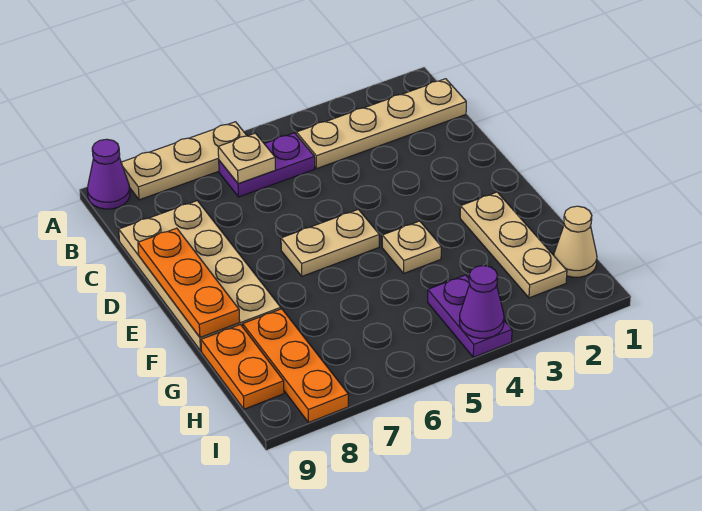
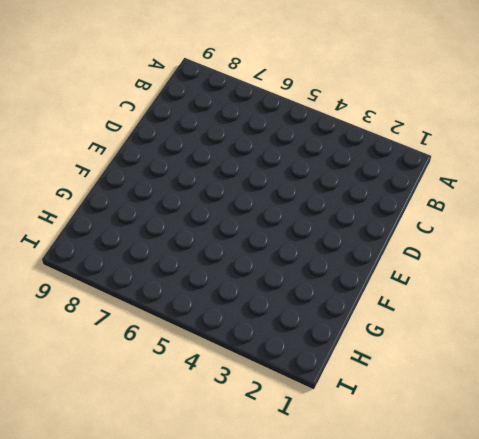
none -> tan plate A6:A8 level 1
none -> purple cone A9 level 1
none -> tan plate B1:B4 level 1

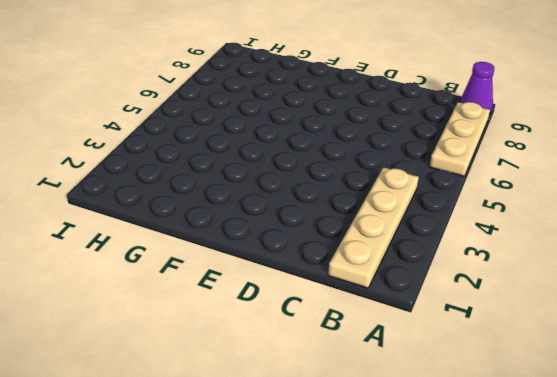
none -> purple plate B5:B6 level 1
none -> tan plate C8:F9 level 1
none -> tan plate E5:E6 level 1

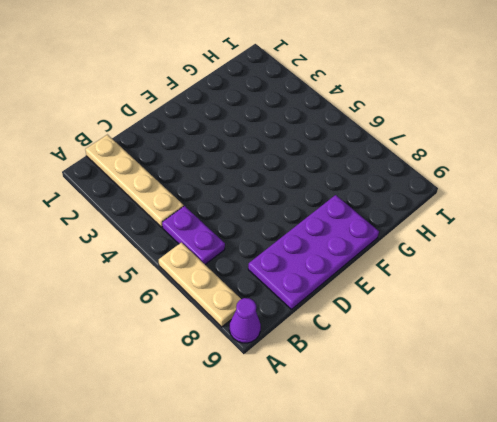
purple plate C8:F9 level 1 -> tan plate C8:F9 level 1
none -> tan plate E5:E6 level 1
none -> tan plate F2:H2 level 1
none -> tan plate F4 level 1

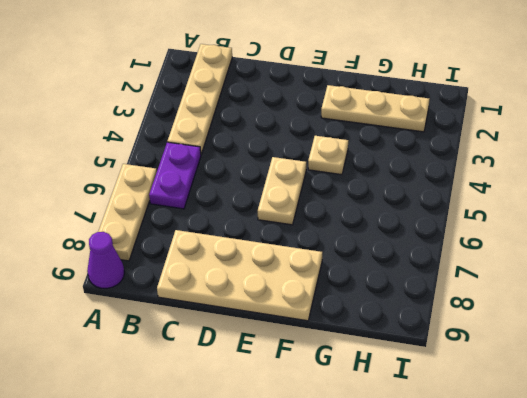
none -> orange plate G8:I8 level 1
none -> orange plate G9:H9 level 1
none -> tan cone H1 level 1

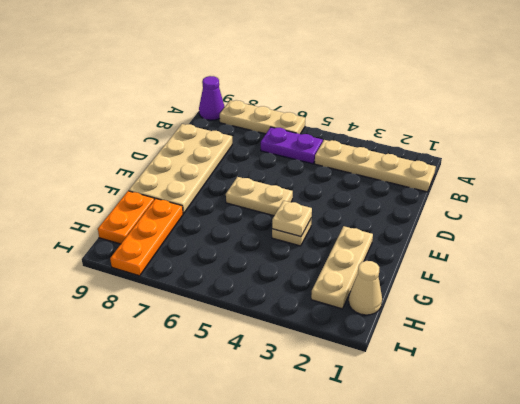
tan plate F4 level 2 -> tan plate B6 level 2
none -> purple plate H4:I4 level 1
none -> orange plate D9:F9 level 2
none -> purple cone I4 level 2

